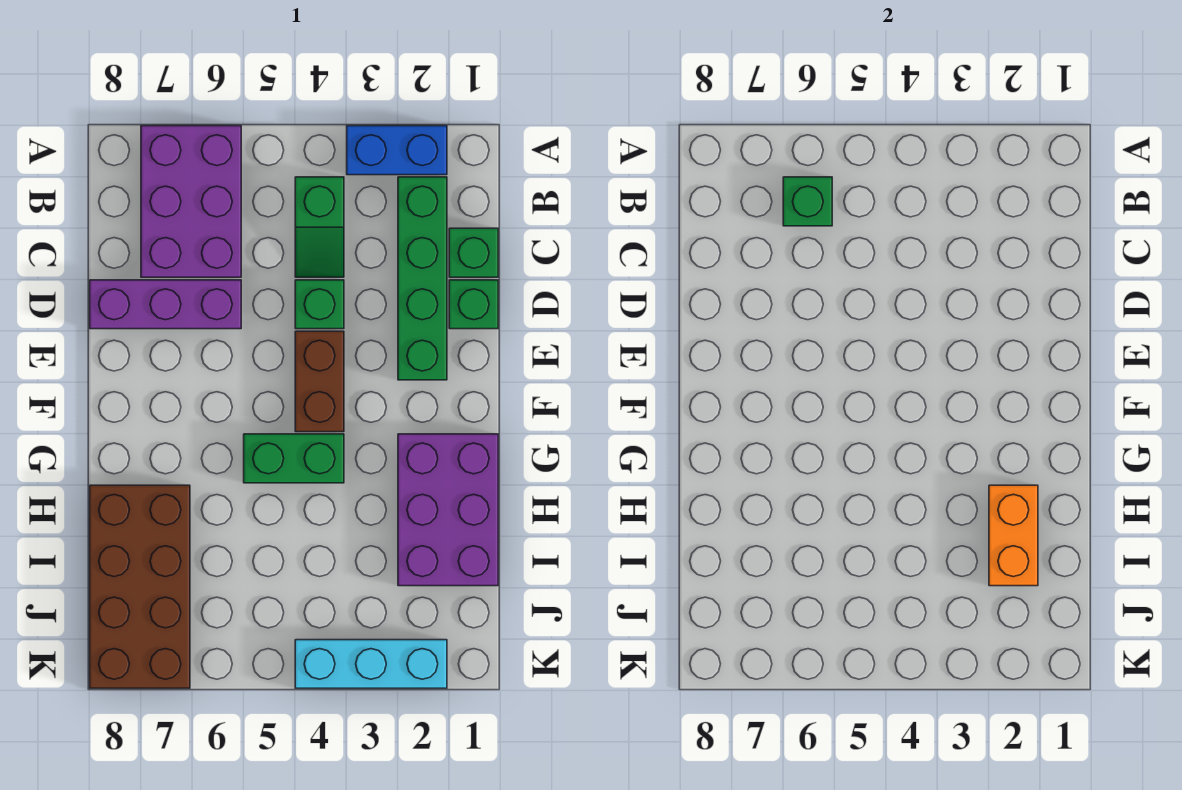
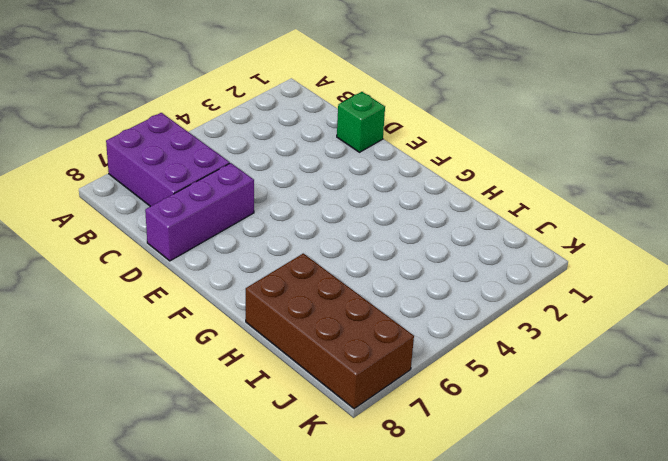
none -> blue brick A2:A3 level 1
none -> green brick B2:E2 level 1
none -> green slope B4:C4 level 1 top B

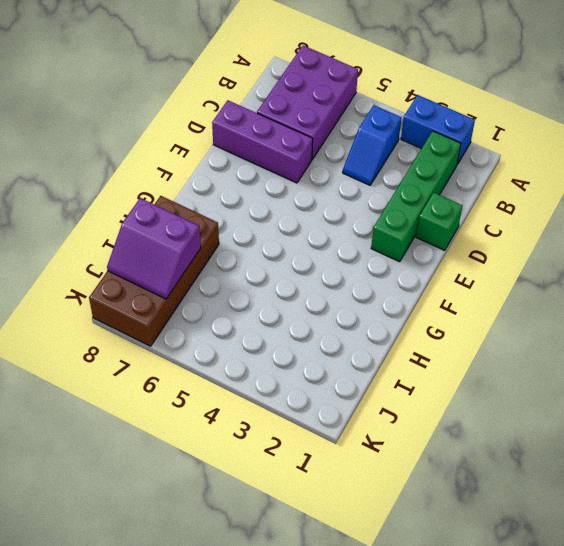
blue slope B4:C4 level 1 top B -> green slope B4:C4 level 1 top B
purple slope I7:J8 level 2 top I -> none
none -> green brick C1 level 1
none -> green brick D4 level 1
none -> brown brick E4:F4 level 1

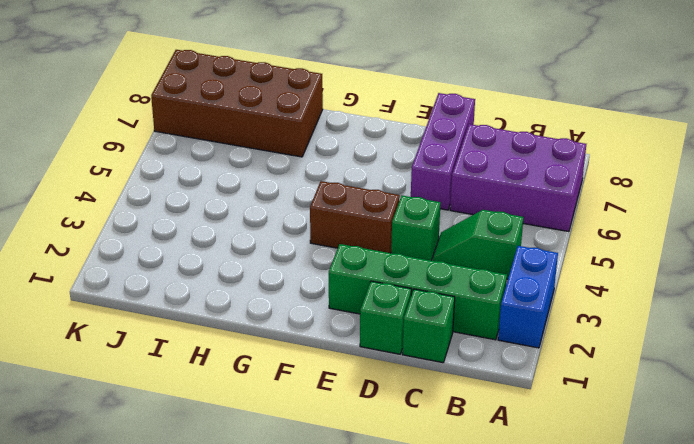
none -> purple brick G1:I2 level 1
none -> green brick G4:G5 level 1
none -> cyan brick K2:K4 level 1

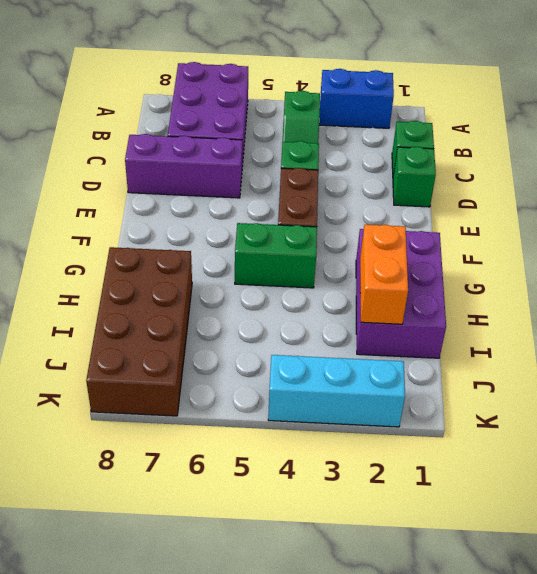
none -> green brick B2:E2 level 1
none -> green brick B6 level 2

